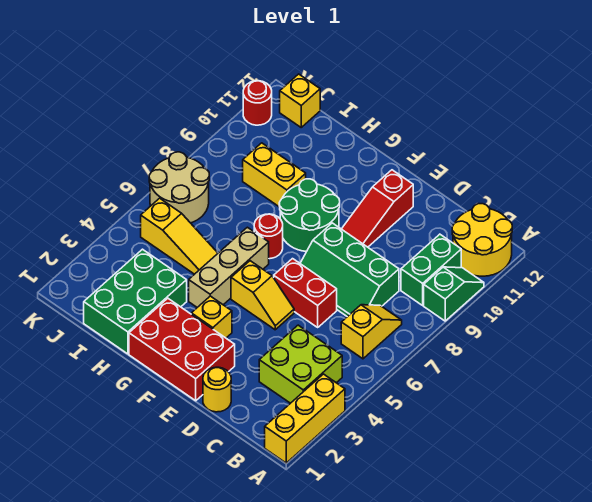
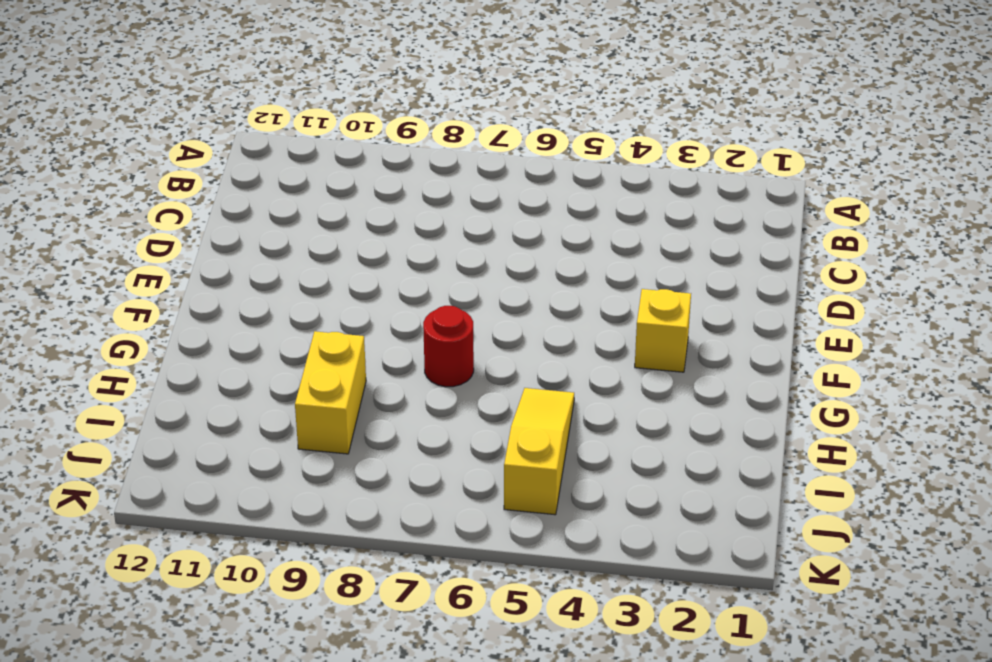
none -> yellow brick A1:A3 level 1
none -> green slope A9:A10 level 1 top 9
none -> yellow round brick A11:B12 level 1

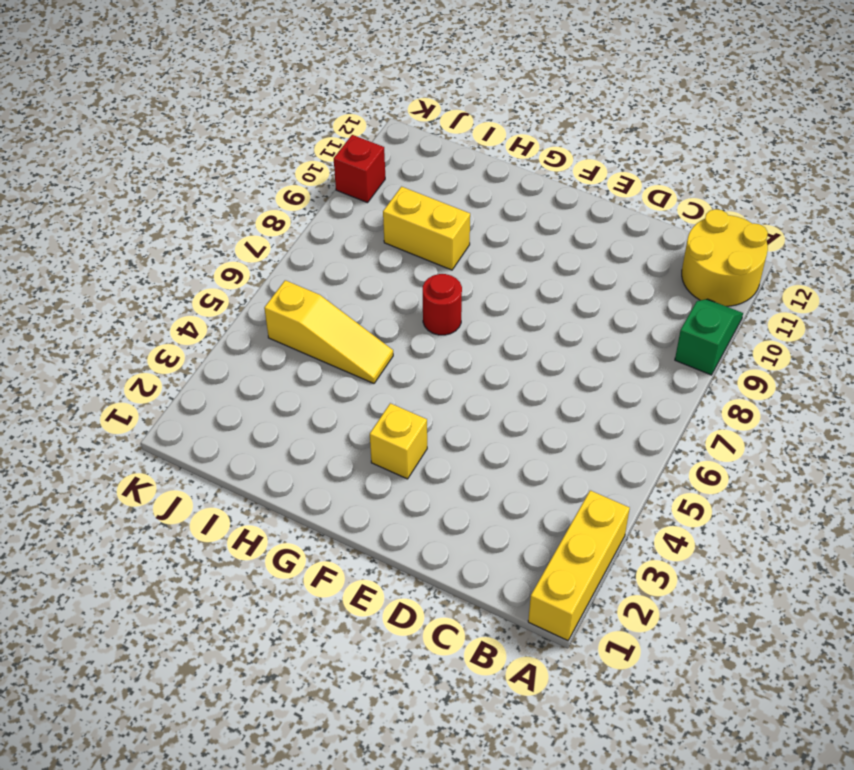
red brick K10 level 1 -> none
none -> lime brick B3:C4 level 1
none -> yellow slope B6:B7 level 1 top 6
none -> green brick B9:B10 level 1

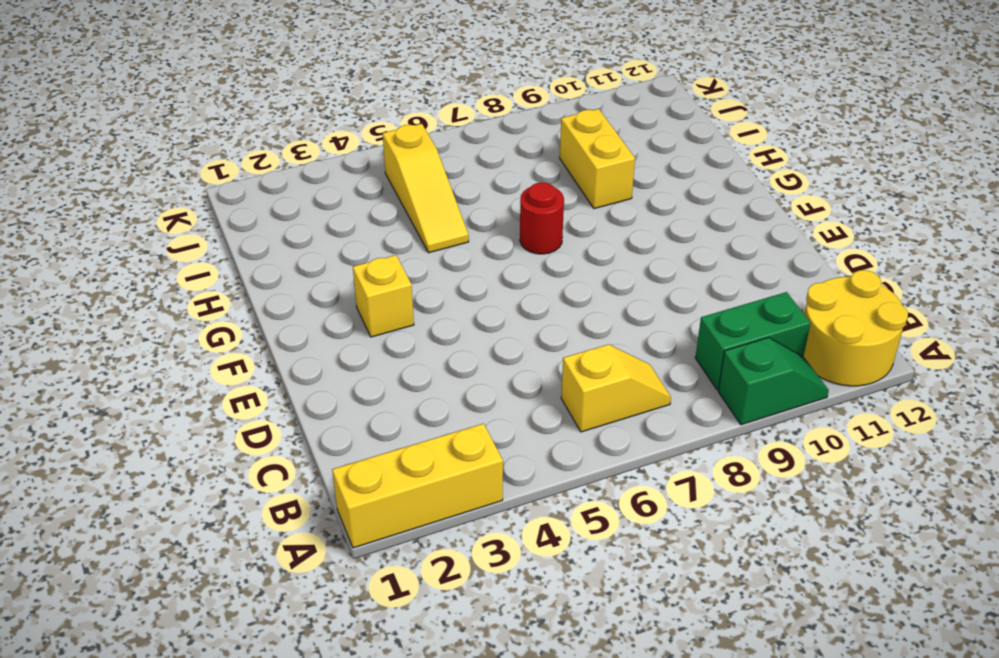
none -> lime brick B3:C4 level 1
none -> green slope C7:E8 level 1 top 8
none -> yellow round brick D1 level 1

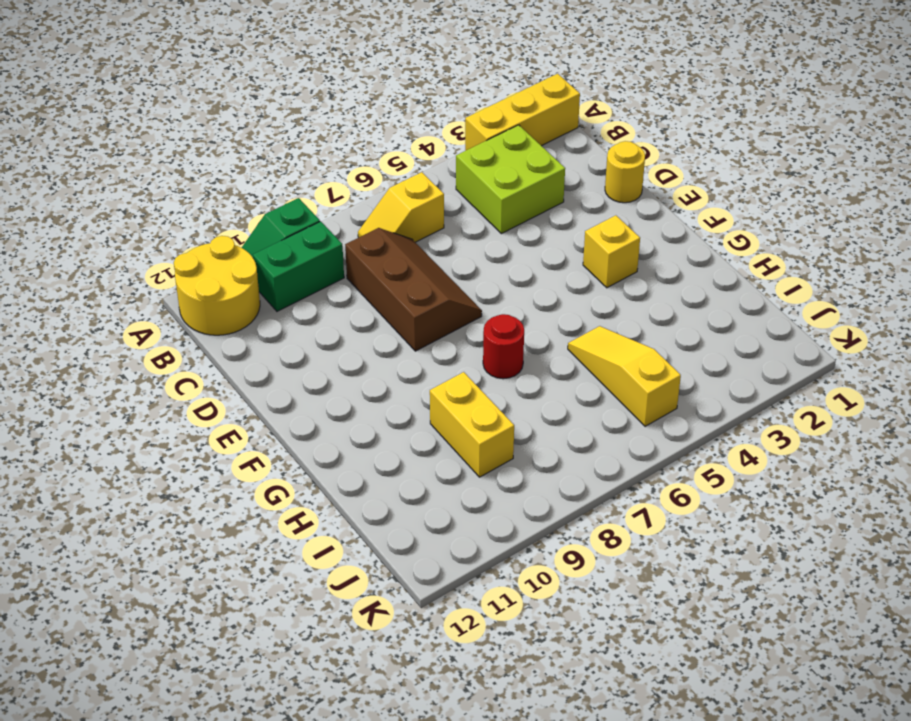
brown slope C7:E8 level 1 top 8 -> green slope C7:E8 level 1 top 8
none -> red brick D6:E6 level 1
none -> red brick E1:G2 level 1
none -> yellow slope E5:F5 level 1 top F

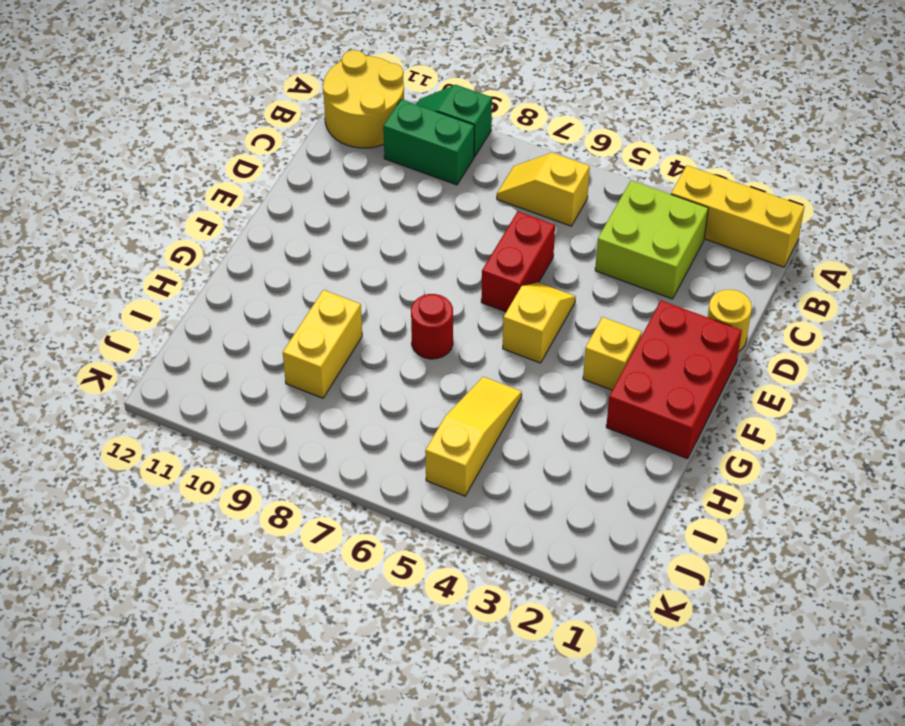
none -> green slope C7:E8 level 1 top 8
none -> red slope E9:E11 level 1 top 11
none -> green round brick F8:G9 level 1

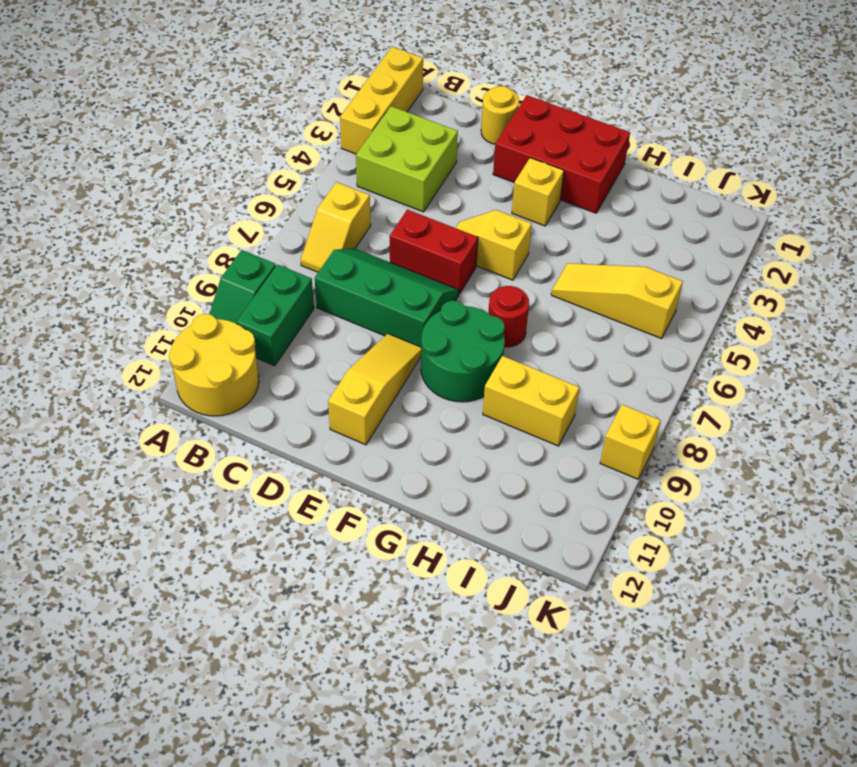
yellow slope E9:E11 level 1 top 11 -> red slope E9:E11 level 1 top 11
yellow brick K9 level 1 -> yellow brick J12 level 1
none -> tan brick G4:G6 level 1
none -> green brick H1:I3 level 1
none -> tan round brick J6:K7 level 1

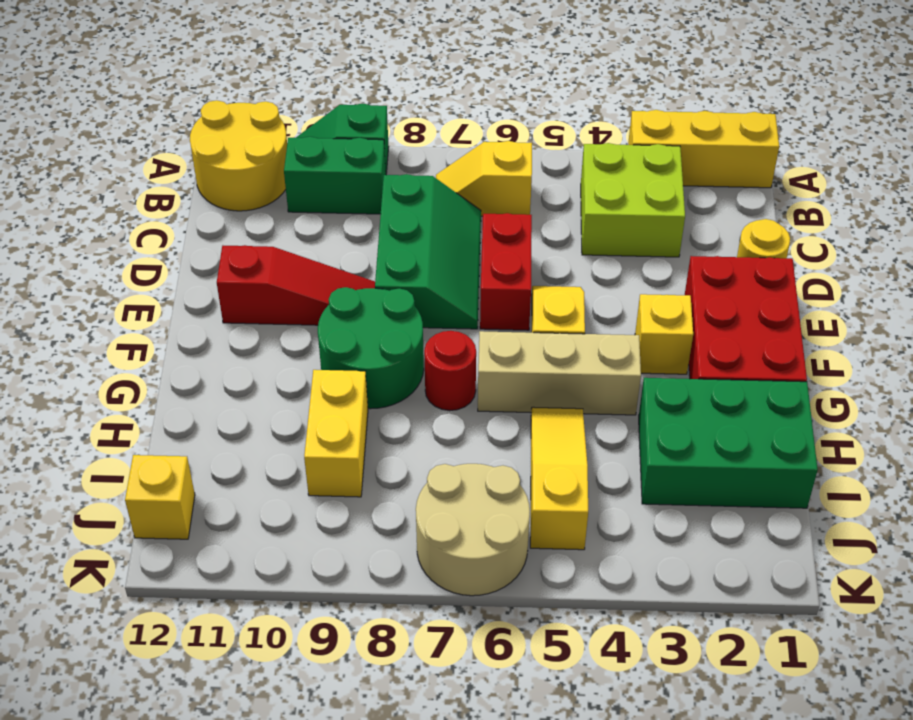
none -> red round brick K11 level 1

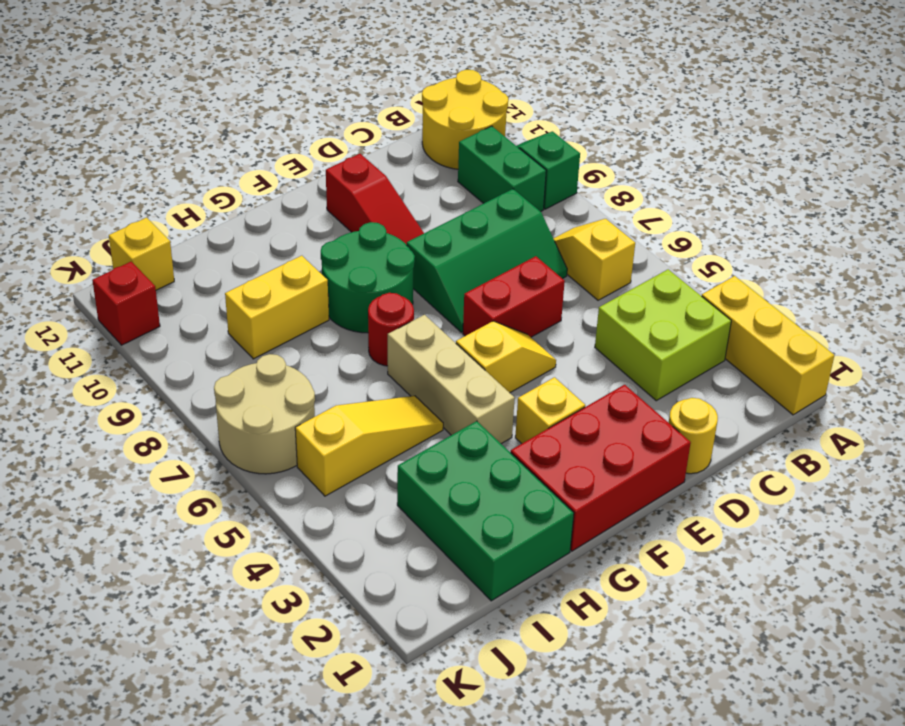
red brick K11 level 1 -> red round brick K11 level 1

